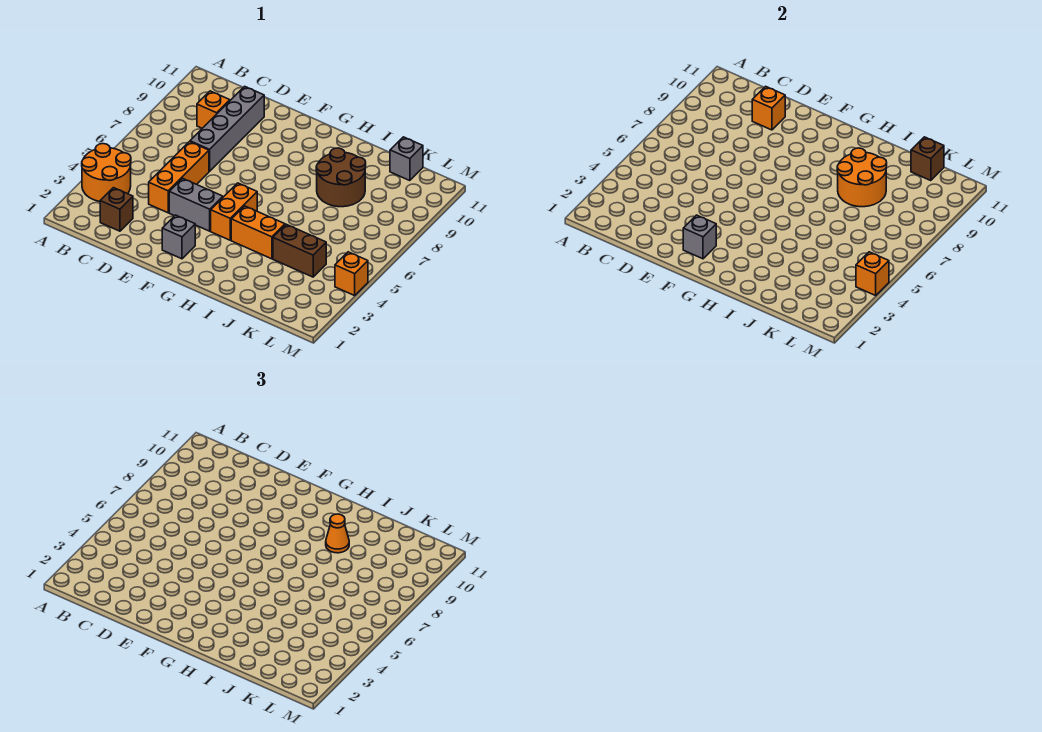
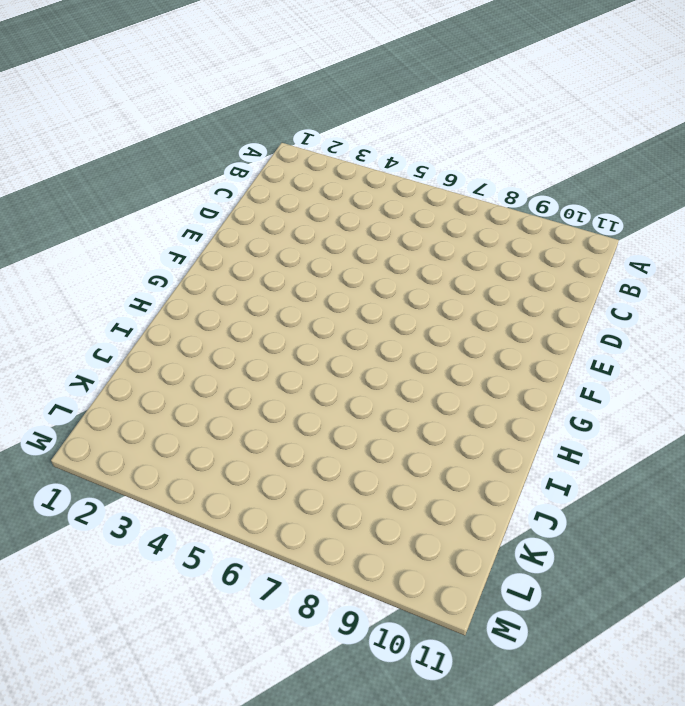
none -> orange round brick A3:B4 level 1
none -> brown brick C2 level 1
none -> orange brick C9 level 1

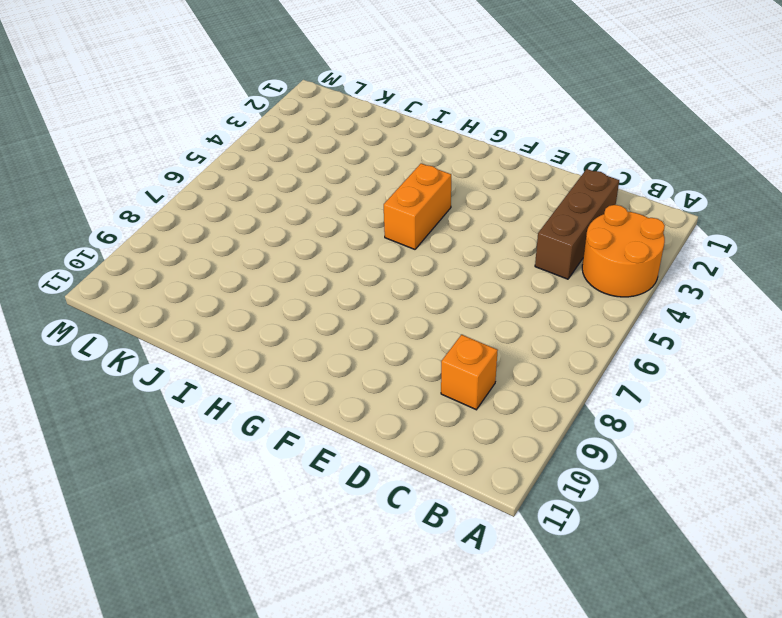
brown brick C2:C4 level 1 -> brown brick C2 level 1
none -> orange brick D4:D6 level 1
none -> grey brick D7:D10 level 1
none -> grey brick E4:F4 level 1

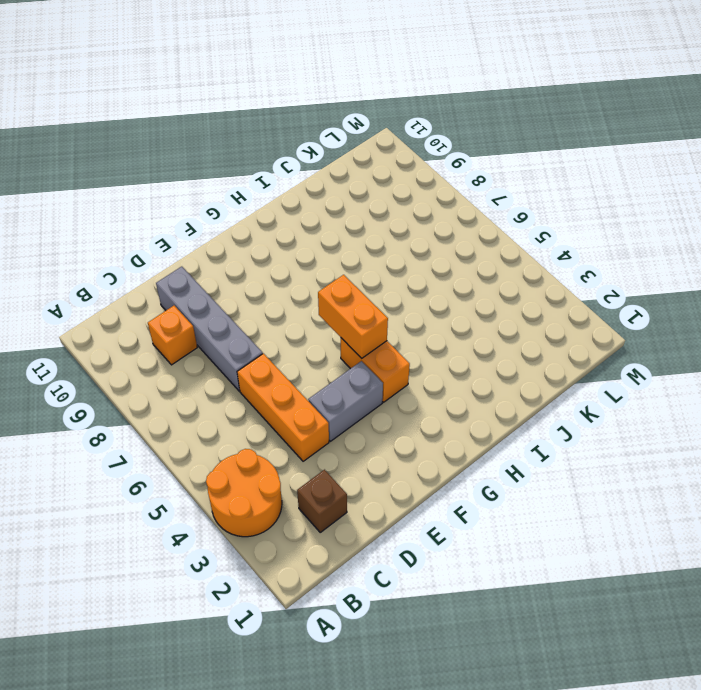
orange brick G5:G6 level 2 -> orange brick H4:I4 level 1
none -> grey brick F2 level 1
none -> brown round brick I8:J9 level 1
none -> brown brick J4:K4 level 1

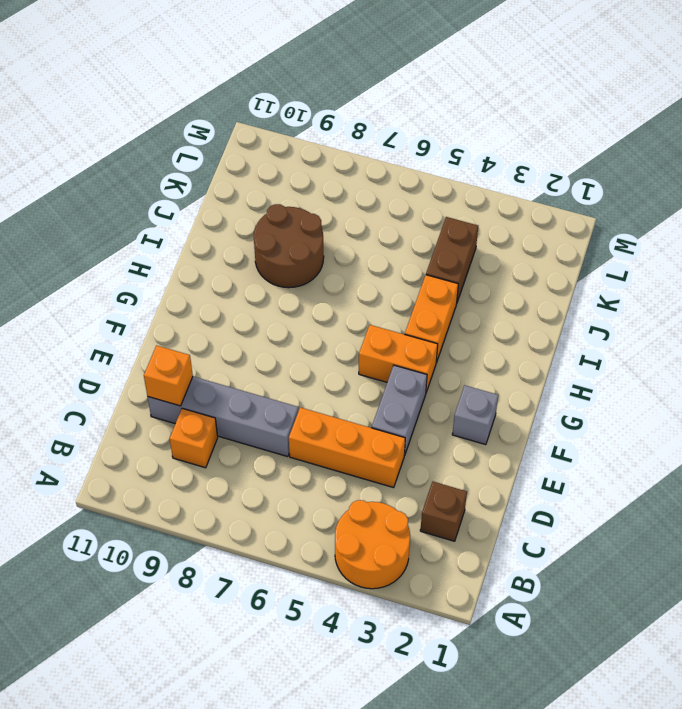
none -> grey brick K11 level 1
none -> orange brick M4 level 1
none -> grey brick F2 level 2

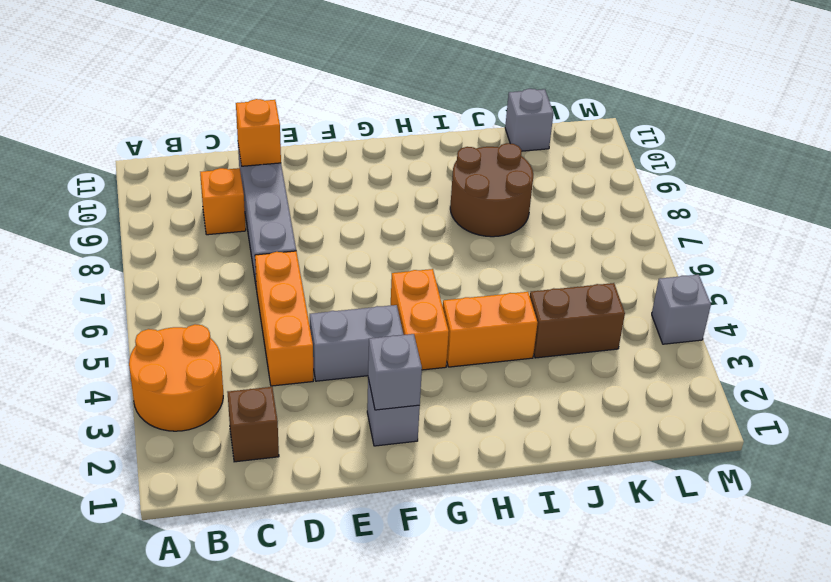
grey brick M4 level 1 -> orange brick M4 level 1
none -> orange round brick I8:J9 level 2
none -> brown brick K11 level 2
none -> orange brick M4 level 2

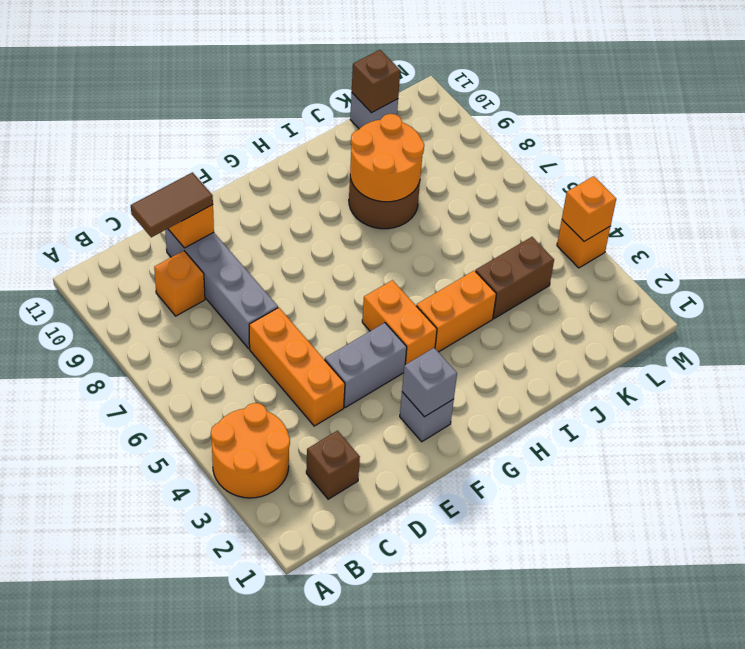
brown tile C10:D10 level 3 -> none
none -> orange cone I9 level 3

